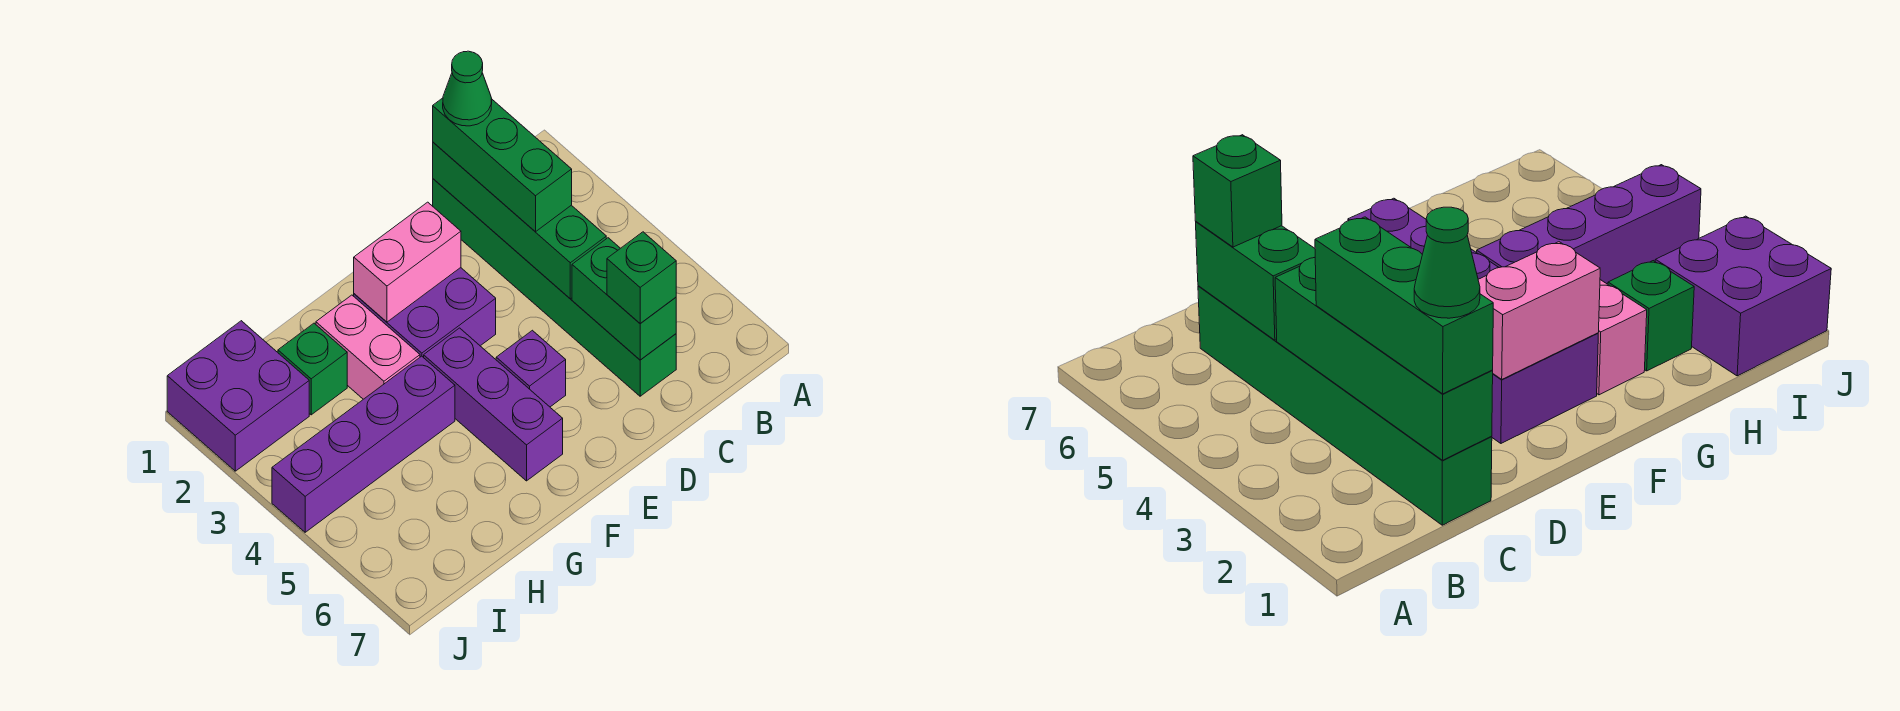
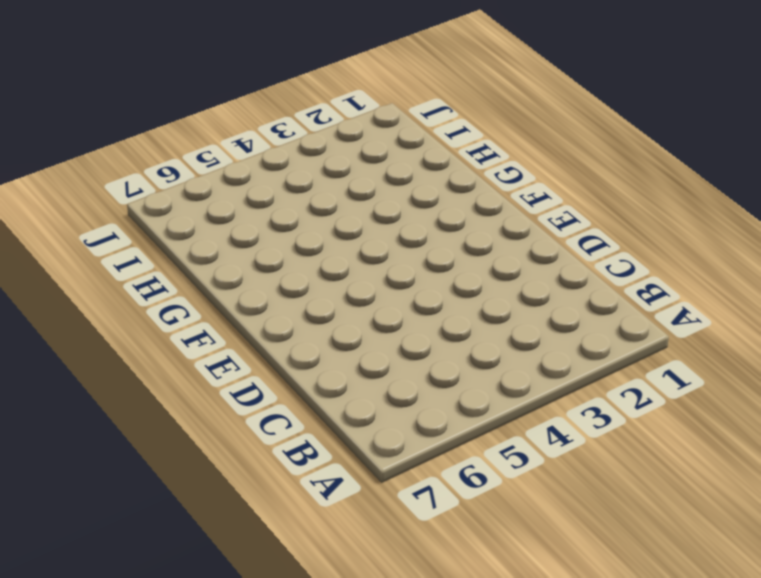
none -> green brick C1:C6 level 1
none -> purple brick E2:F3 level 1
none -> purple brick E5 level 1

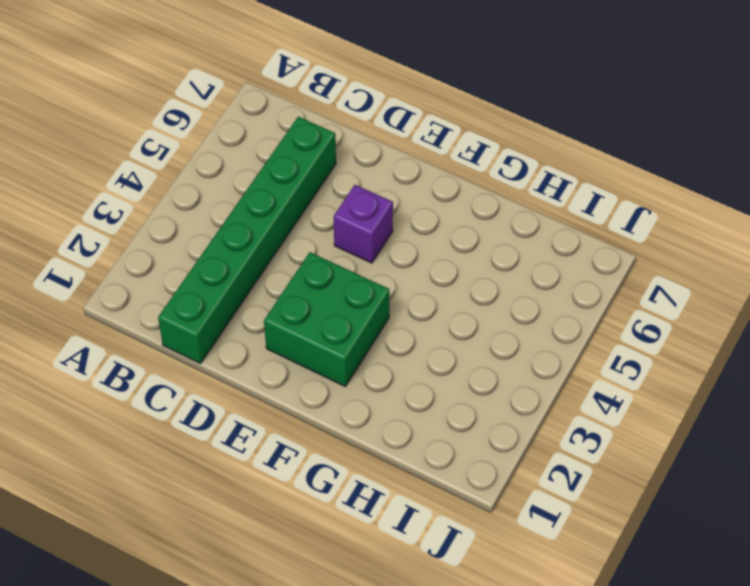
green brick E2:F3 level 1 -> purple brick E2:F3 level 1
none -> purple brick F4:F6 level 1
none -> pink brick G2:G3 level 1
none -> purple brick G4:J4 level 1

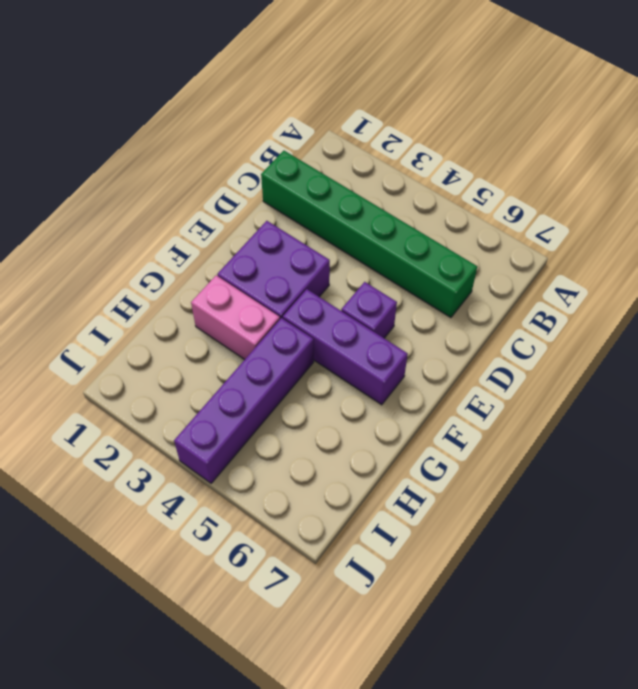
none -> green brick H2 level 1
none -> purple brick I1:J2 level 1
none -> green brick C1:C4 level 2

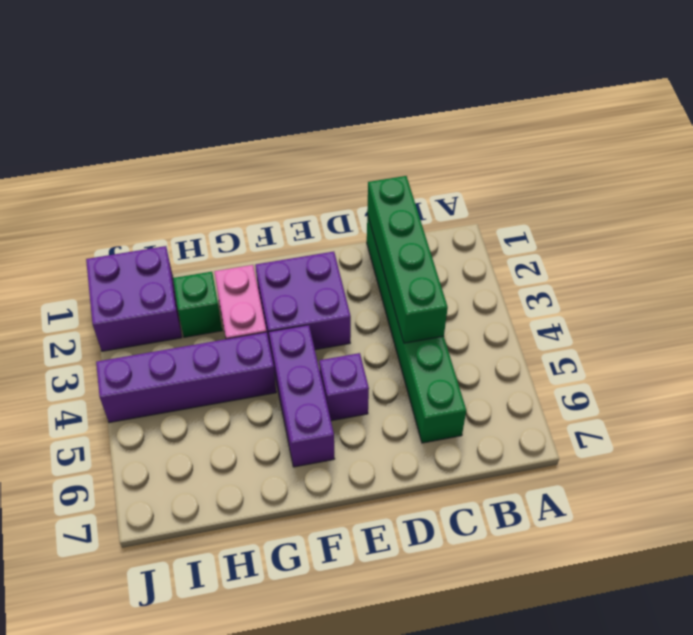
none -> green brick C5:C6 level 2
none -> pink brick E2:F2 level 2
none -> green brick C1:C3 level 3

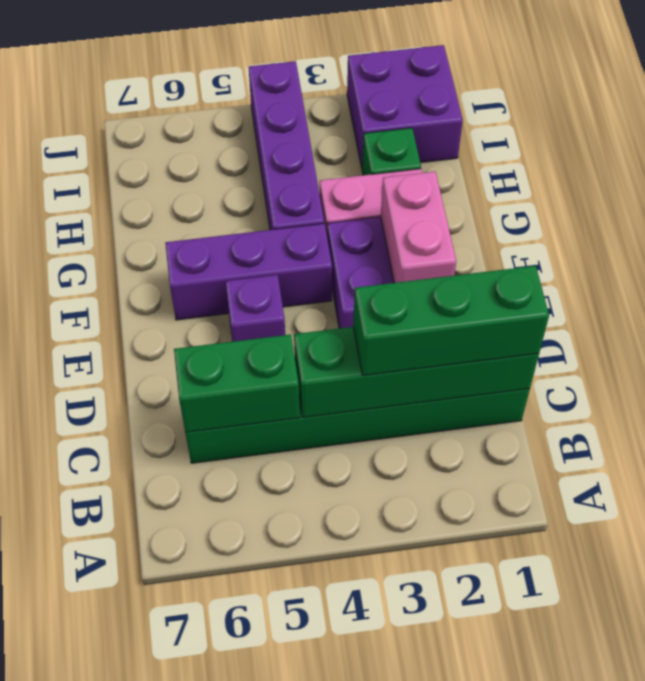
none -> green brick C6 level 3
none -> green cone C1 level 4

